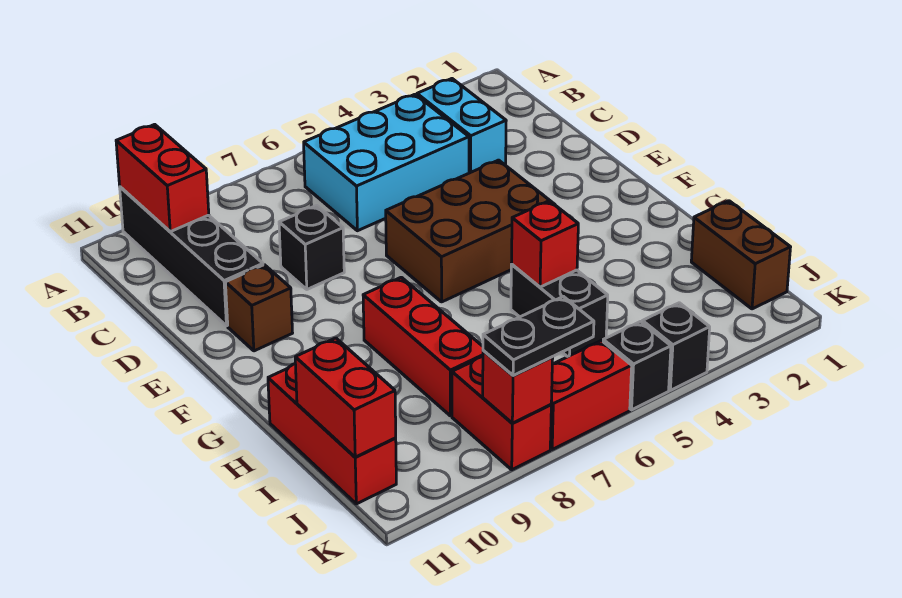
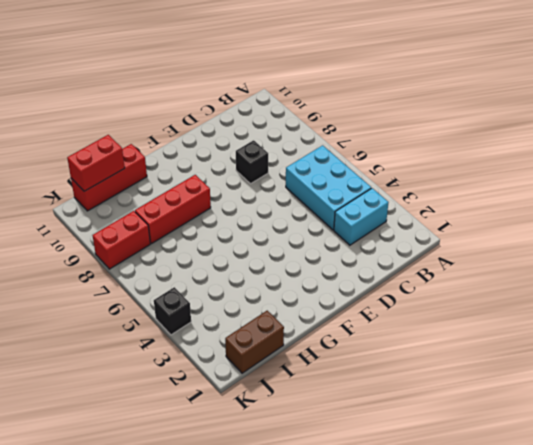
none -> black brick A10:D10 level 1
none -> brown brick E4:F6 level 1
none -> brown brick E10 level 1

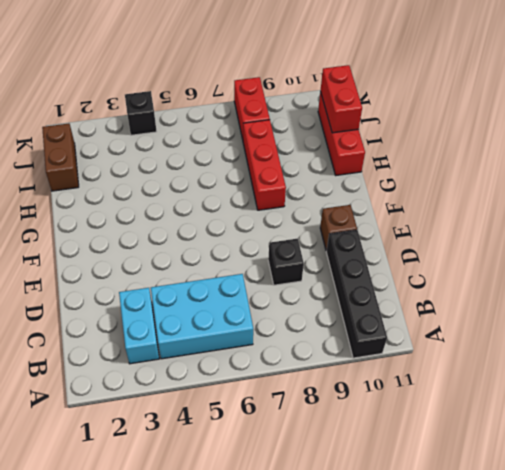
none -> brown brick E4:F6 level 1
none -> black brick H5:I5 level 1
none -> black brick K5 level 1

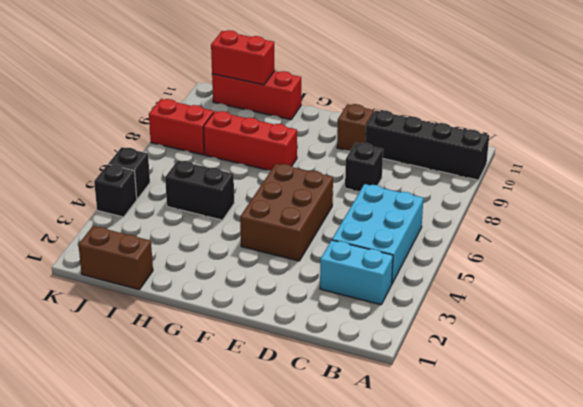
none -> red brick K6:K7 level 1
none -> red brick A10:B10 level 2
none -> red brick H5 level 2

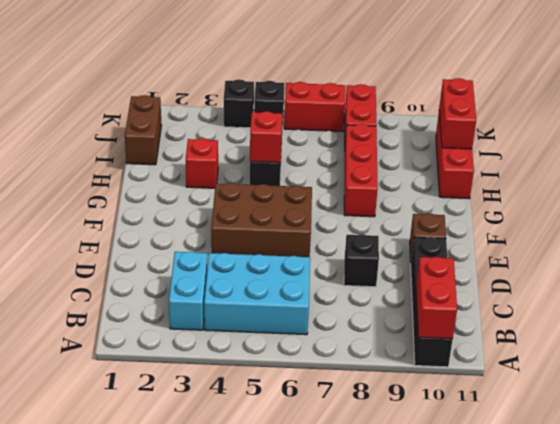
red brick H3 level 1 -> red brick K8 level 2
none -> black plate K7:K8 level 3

